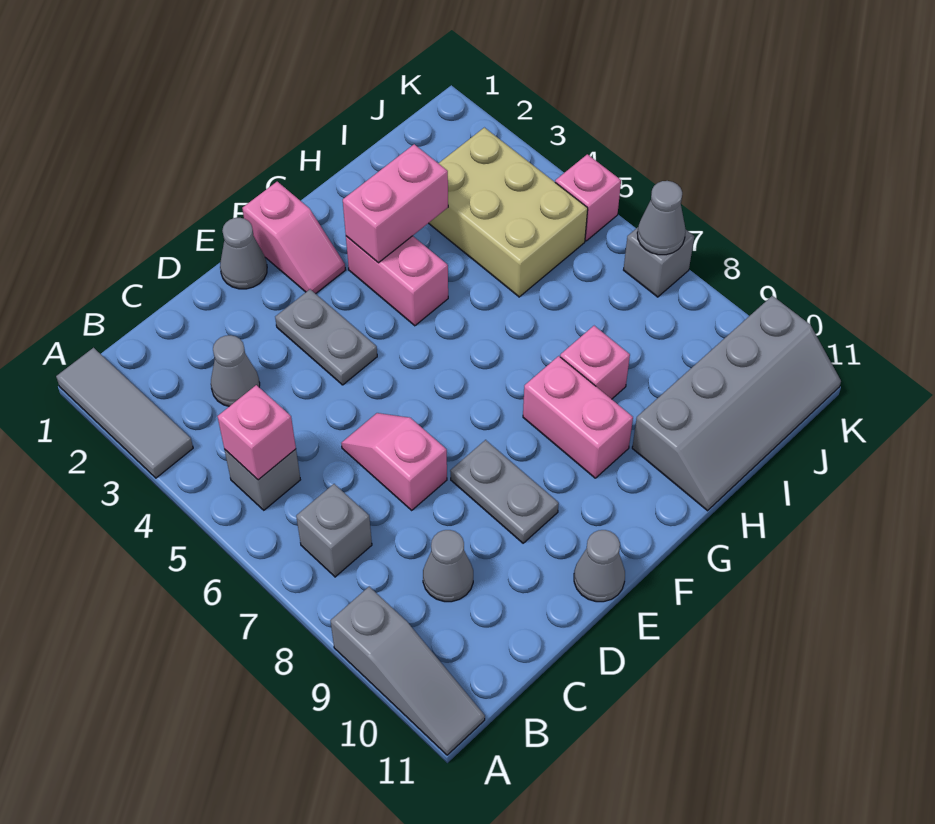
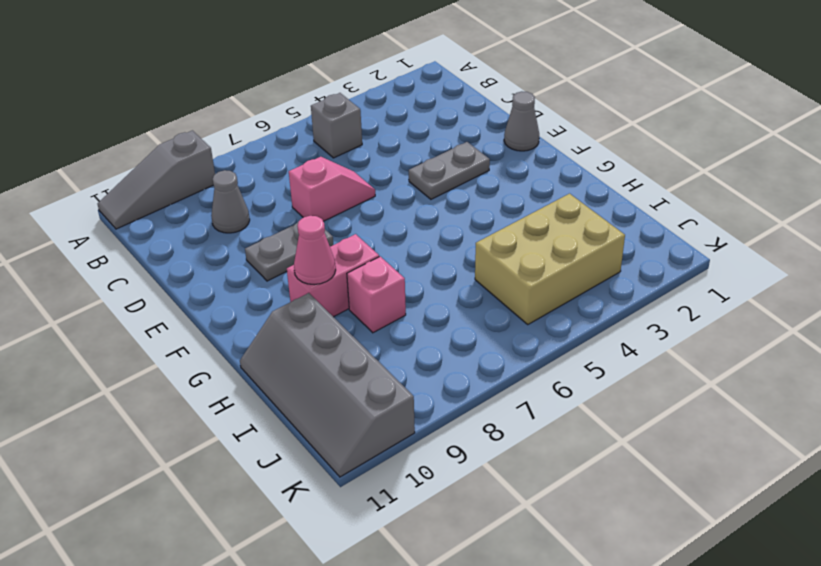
pink cone G9 level 2 -> none
none -> grey tile A1:A3 level 1
none -> grey brick B7 level 1
none -> grey cone C3 level 1

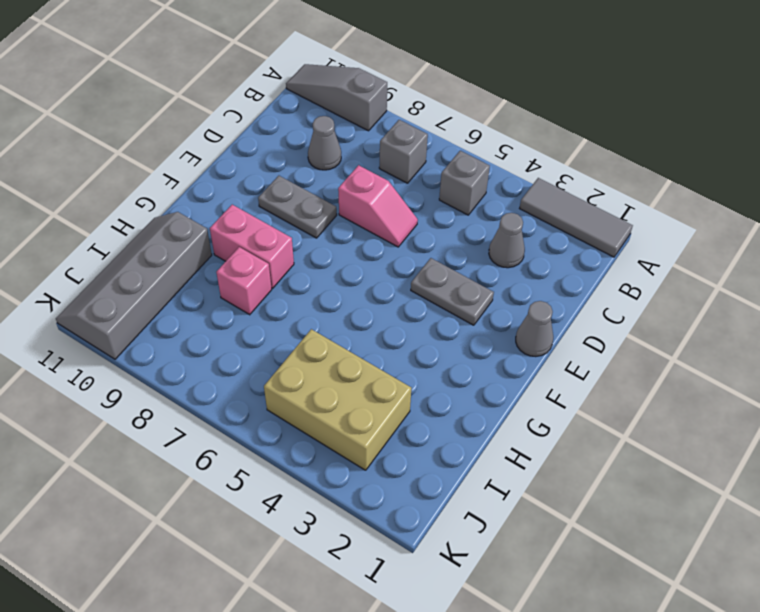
none -> grey cone E11 level 1
none -> pink slope F1:F2 level 1 top 1
none -> pink brick G3:G4 level 1

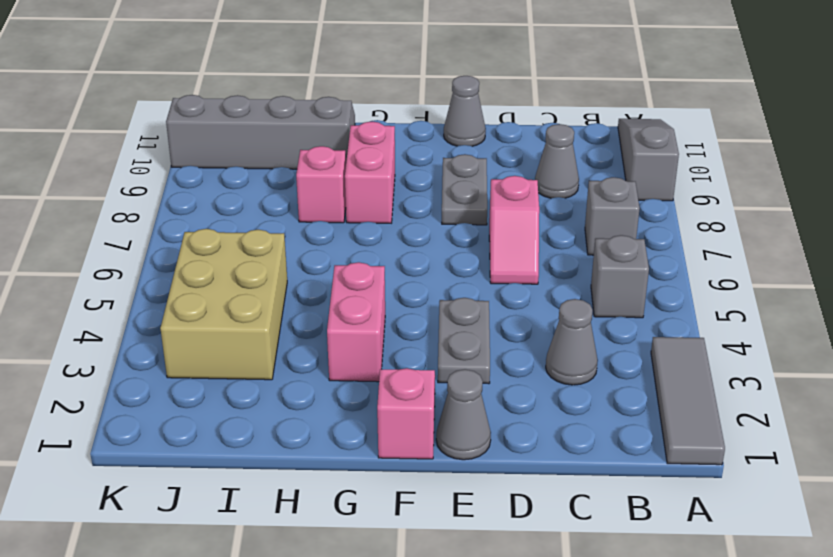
none -> pink brick K5 level 1
none -> grey brick K7 level 1
none -> pink brick B5 level 2

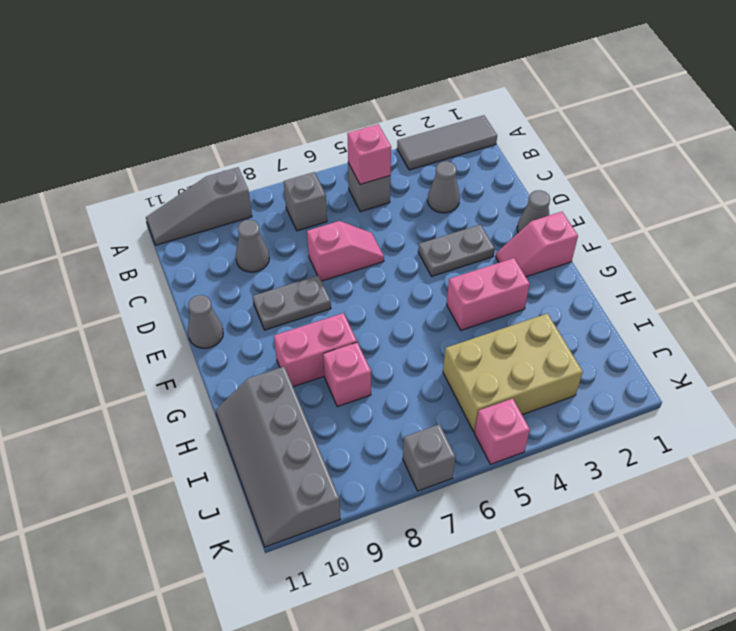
none -> pink brick G3:H3 level 2
none -> grey cone K7 level 2

